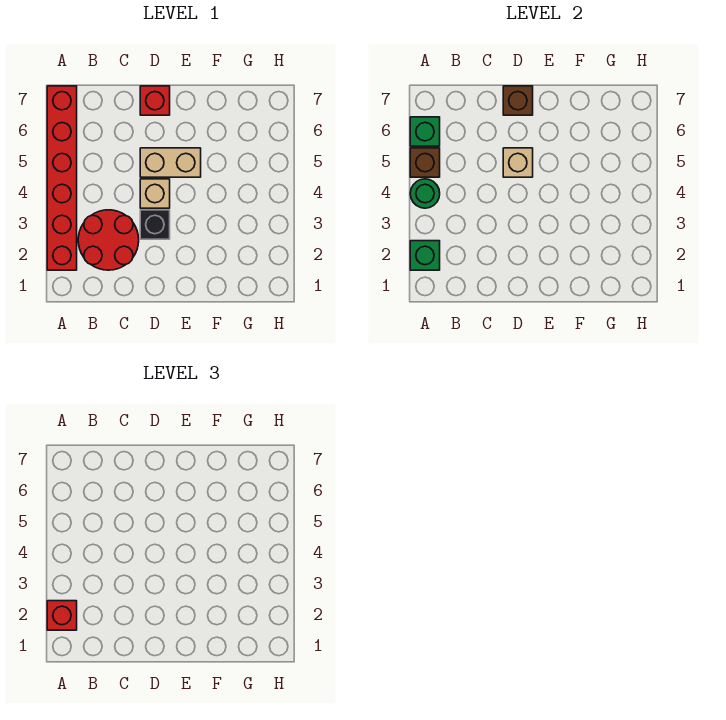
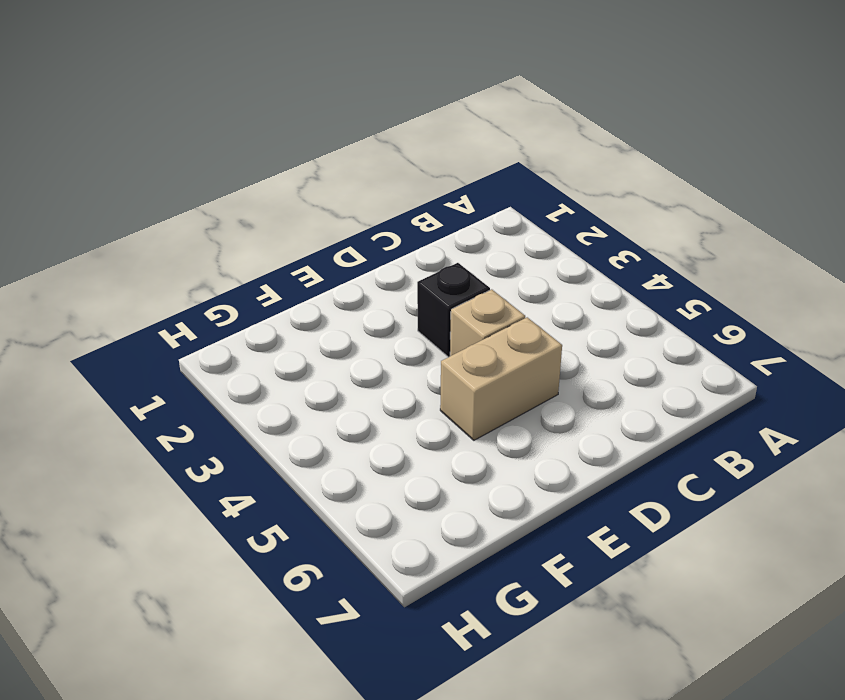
none -> red brick A2:A7 level 1
none -> red round brick B2:C3 level 1
none -> red brick D7 level 1

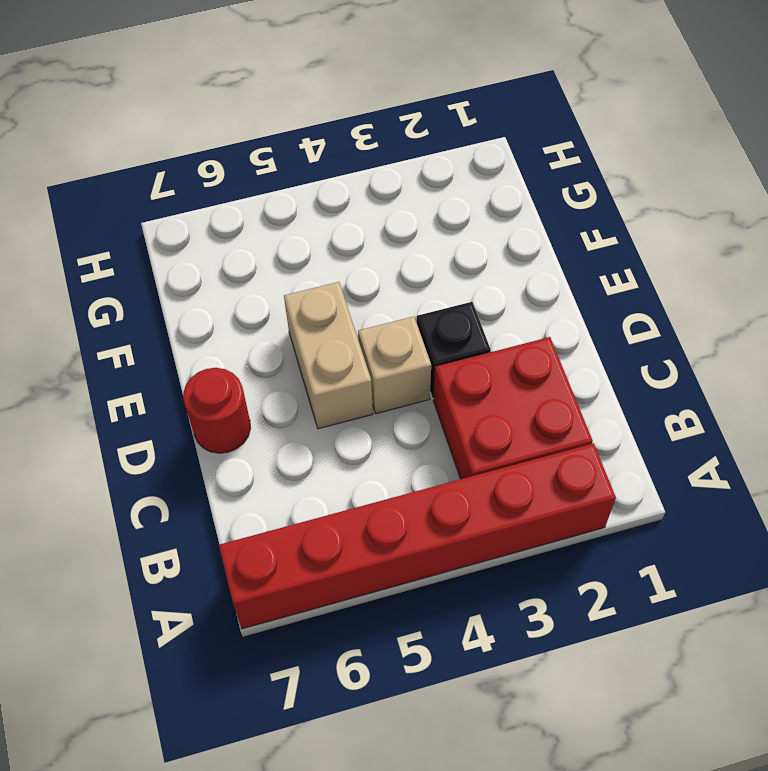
red brick B2:C3 level 1 -> red round brick B2:C3 level 1
red round brick D7 level 1 -> red brick D7 level 1
none -> green brick A2 level 2
none -> green round brick A4 level 2
none -> brown brick A5 level 2

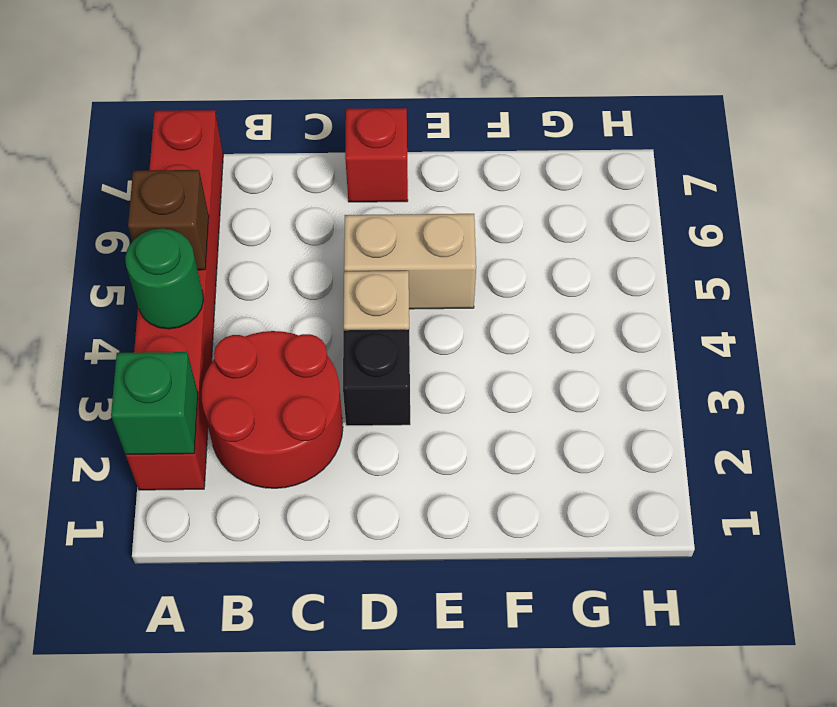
none -> green brick A6 level 2
none -> tan brick D5 level 2
none -> brown brick D7 level 2

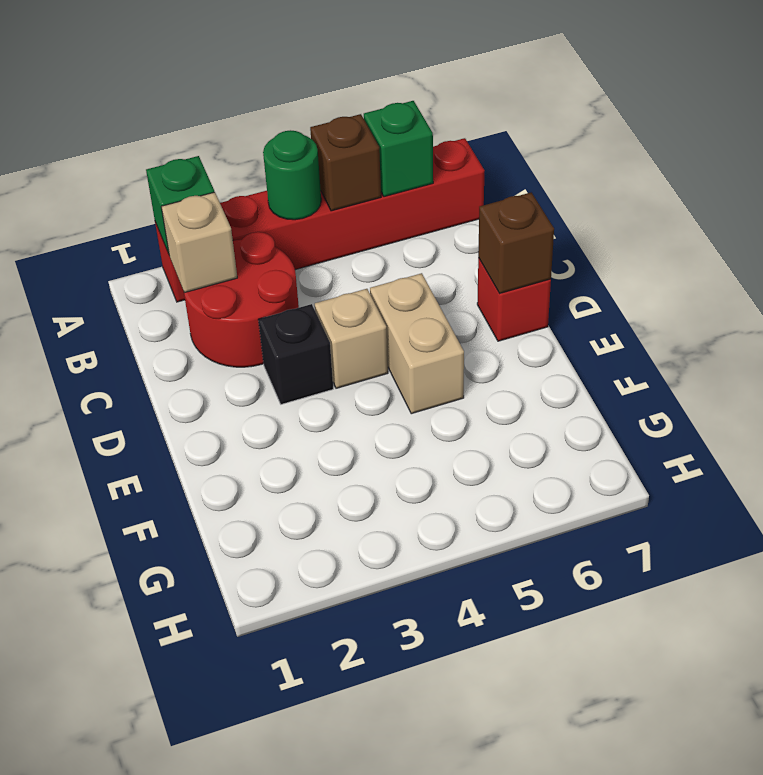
tan brick B2 level 2 -> tan brick D5 level 2
none -> red brick A2 level 3

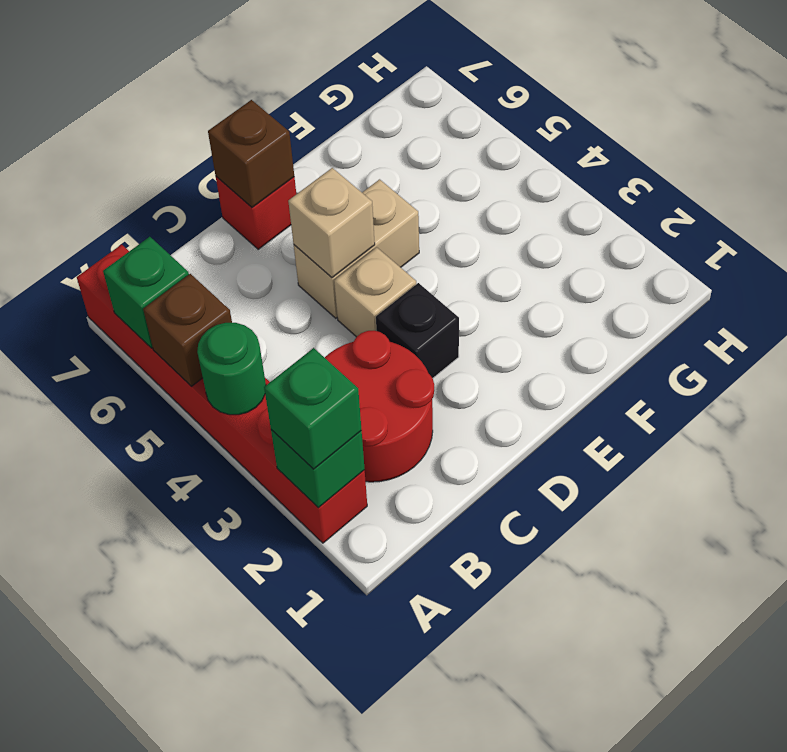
green brick A2 level 3 -> red brick A2 level 3

